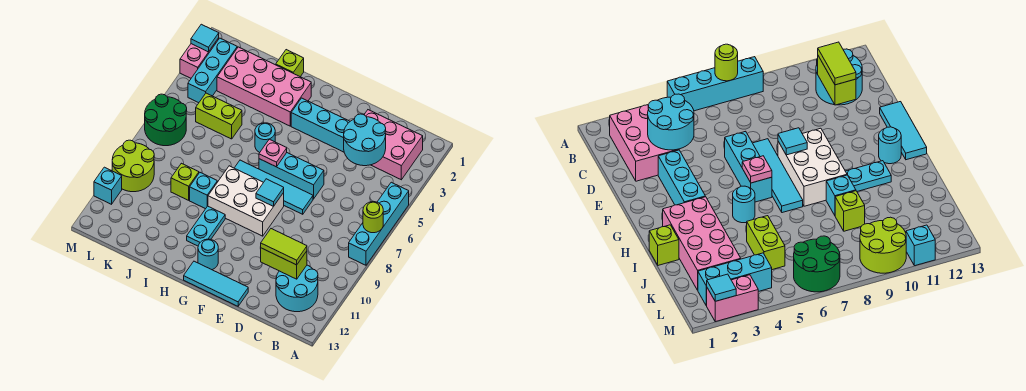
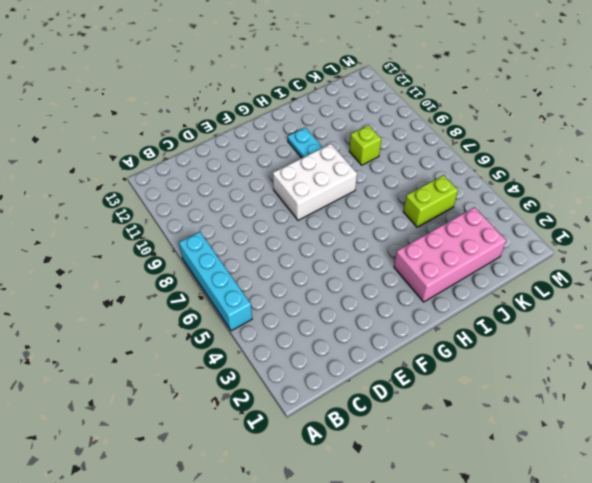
none -> pink brick B2:D3 level 1
none -> cyan round brick B11:C12 level 1
none -> cyan brick E3:G3 level 1

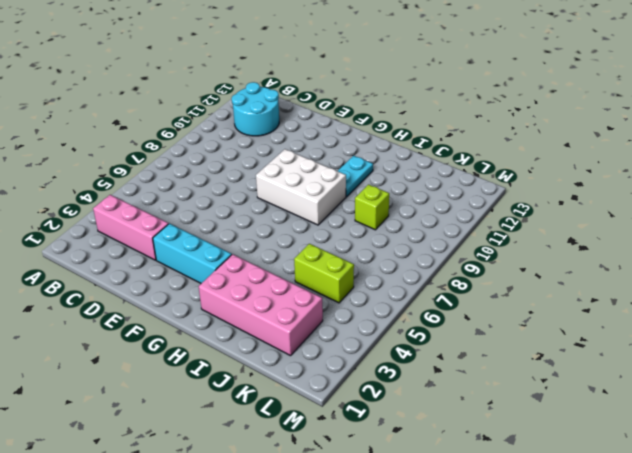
pink brick B3:D3 level 1 -> pink brick B2:D3 level 1
none -> cyan brick A5:A8 level 1
none -> cyan brick E6:G6 level 1
none -> cyan tile E7:H7 level 1

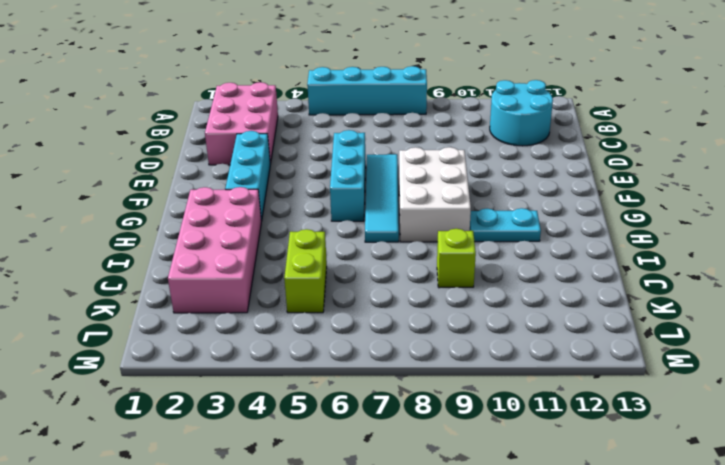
none -> cyan tile E13:G13 level 1
none -> cyan round brick G12 level 1
none -> cyan round brick H5 level 1

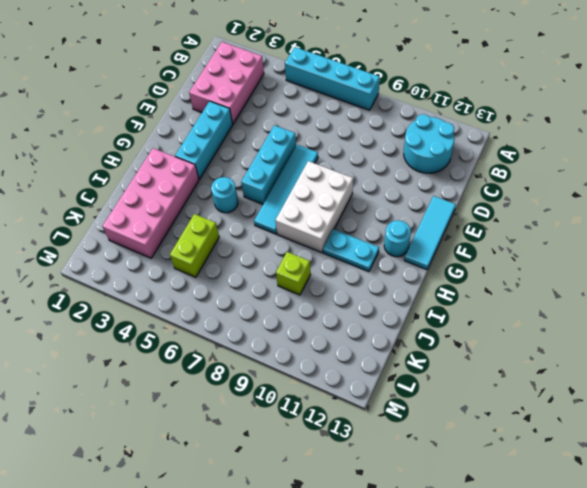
none -> lime brick I1 level 1
none -> cyan brick I9 level 1
none -> cyan brick L2:L4 level 1

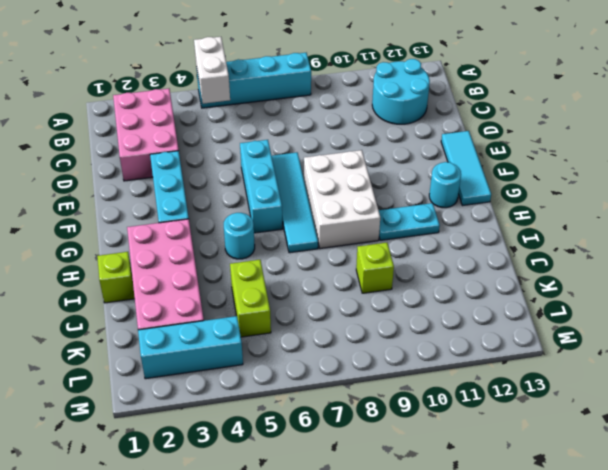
white brick A5:B5 level 2 -> none
none -> cyan brick I9 level 1
none -> green round brick L6:M7 level 1
none -> lime round brick L9:M10 level 1

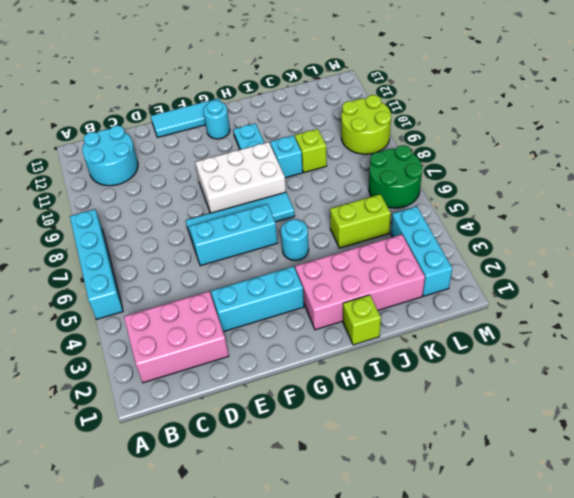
none -> pink brick M2:M3 level 1
none -> cyan brick M11 level 1
none -> lime round brick A7 level 2

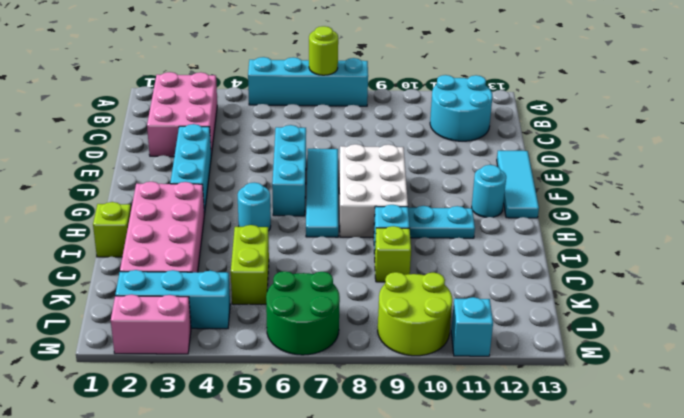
none -> cyan round brick C3:D4 level 2
none -> lime brick C11:D11 level 2
none -> cyan tile F8 level 2

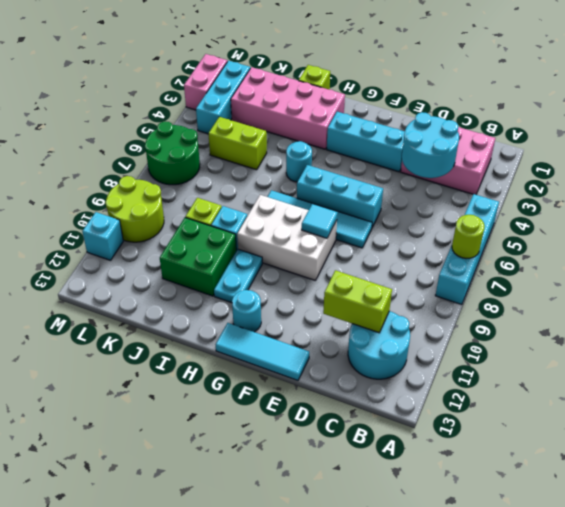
green brick I10:J11 level 1 -> none
none -> pink plate G6 level 2
none -> cyan tile M2 level 2
none -> lime tile C11:D11 level 3

